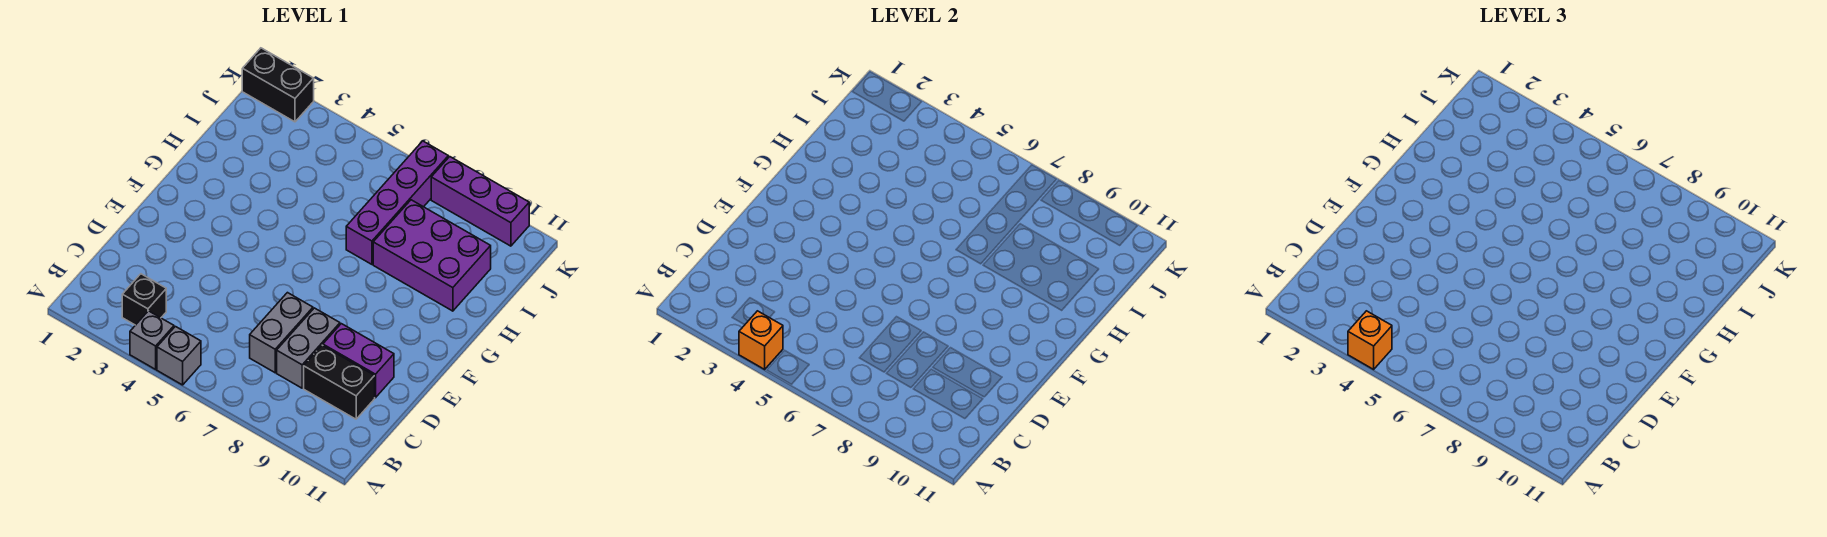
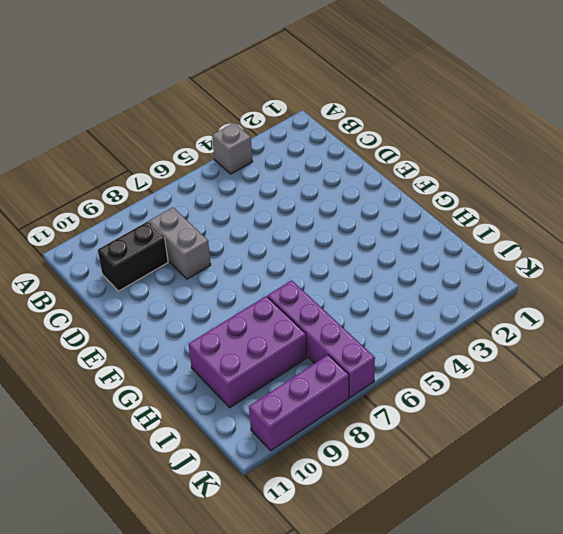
none -> grey brick A5 level 1
none -> black brick B3 level 1
none -> grey brick C7:D7 level 1

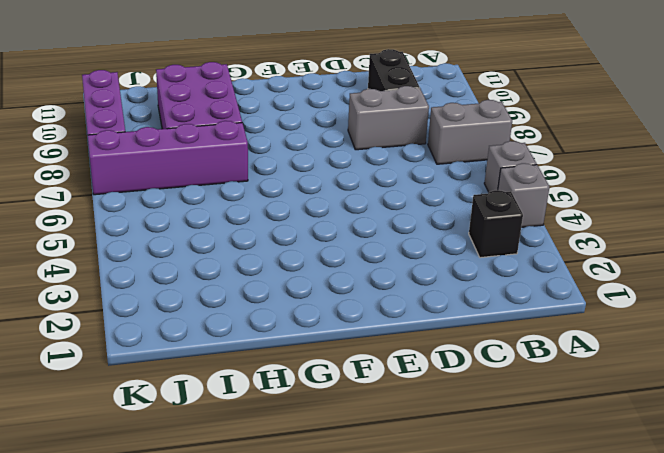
grey brick A7:B7 level 1 -> grey brick C7:D7 level 1
none -> purple brick D9:D10 level 1
none -> black brick K1:K2 level 1
none -> orange brick A4 level 2

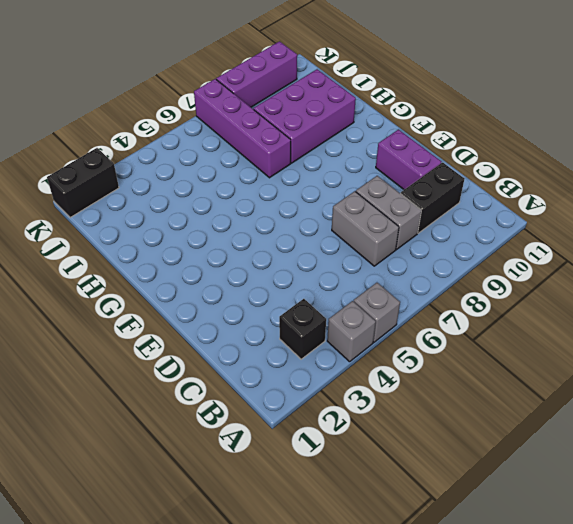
purple brick D10:E10 level 1 -> purple brick D9:D10 level 1
none -> orange brick A4 level 2
none -> orange brick A4 level 3

